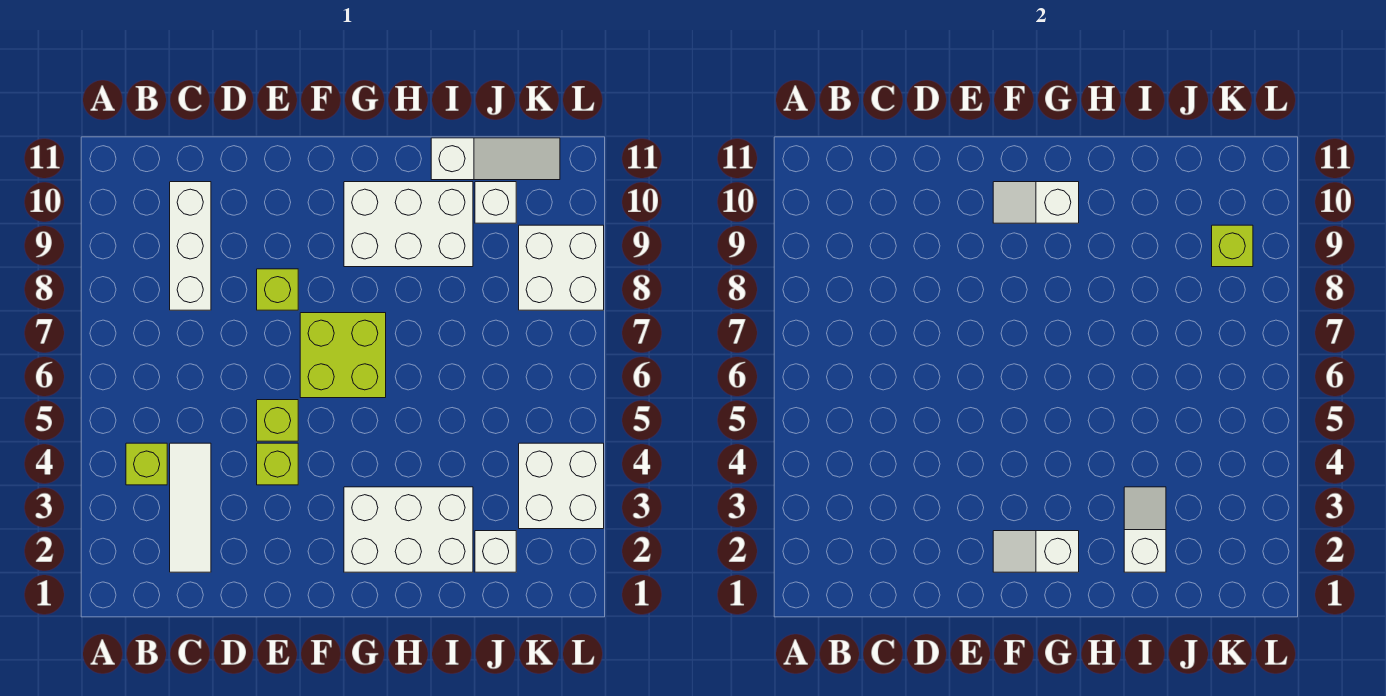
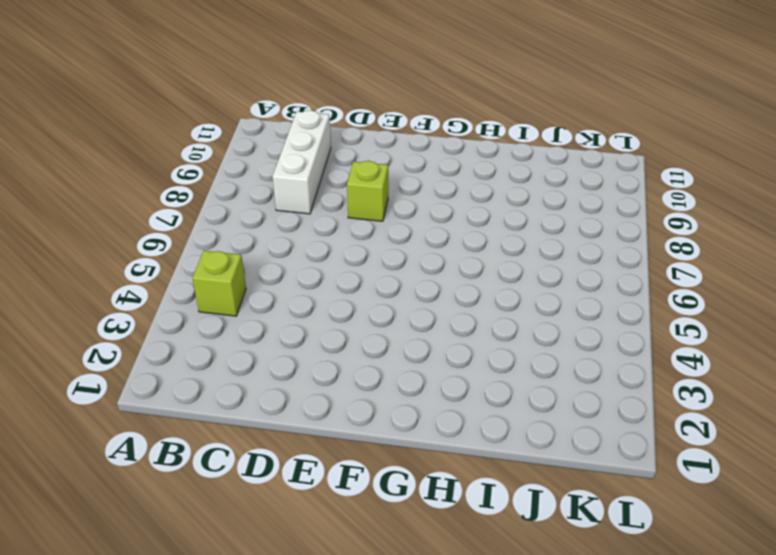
none -> white tile C2:C4 level 1
none -> lime brick E4 level 1
none -> lime brick E5 level 1

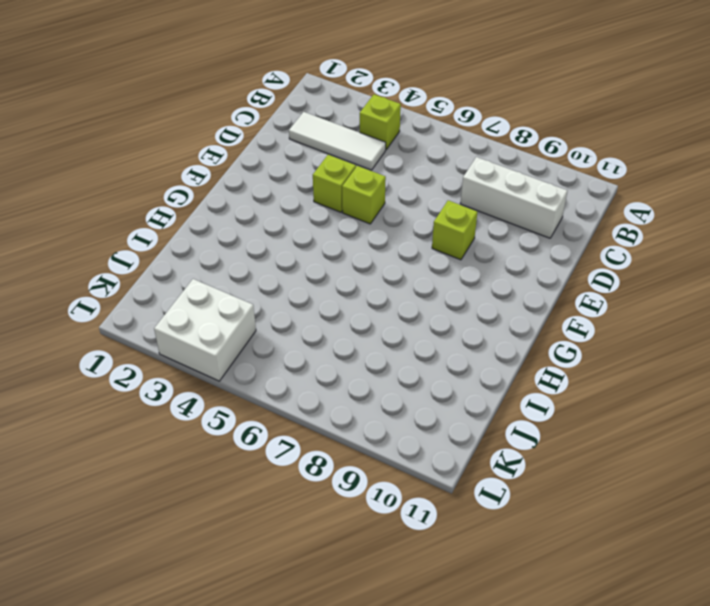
none -> lime brick F6:G7 level 1
none -> white brick G2:I3 level 1
none -> white brick G9:I10 level 1

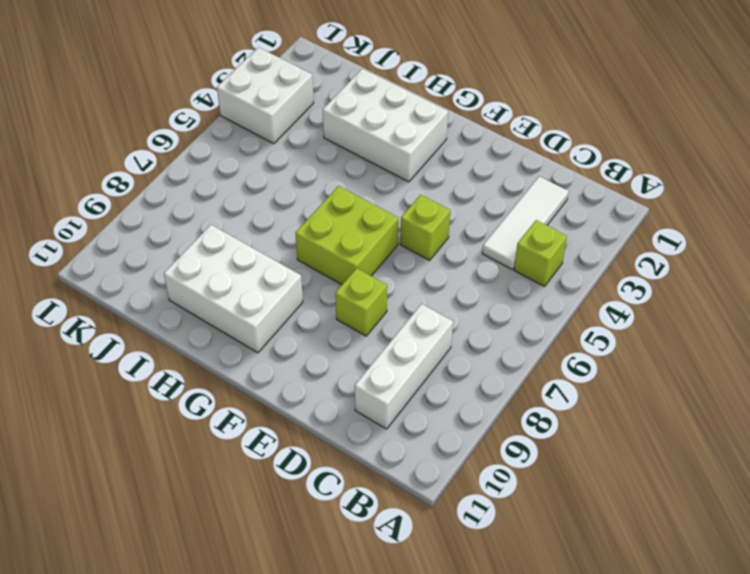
none -> lime brick E4 level 1
none -> white slope I11:K11 level 1 top I
none -> white brick J2 level 1

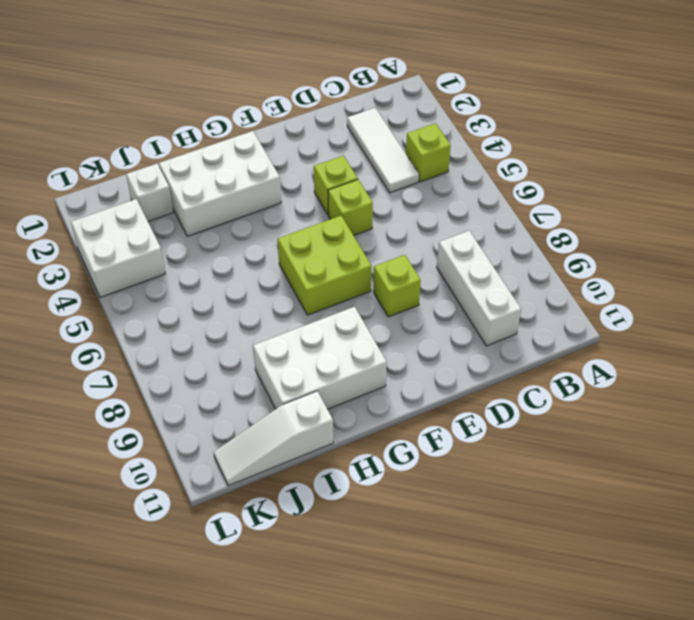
none -> white brick J10 level 1
none -> white brick K8:L9 level 1
none -> white slope F2:G2 level 2 top G

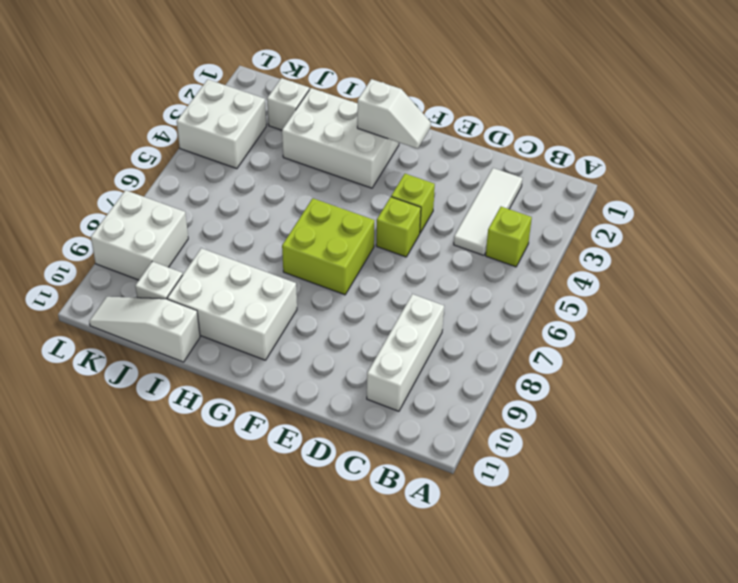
none -> lime brick E8 level 1
none -> white slope F10:G10 level 2 top G
none -> white slope I2:I3 level 2 top 2

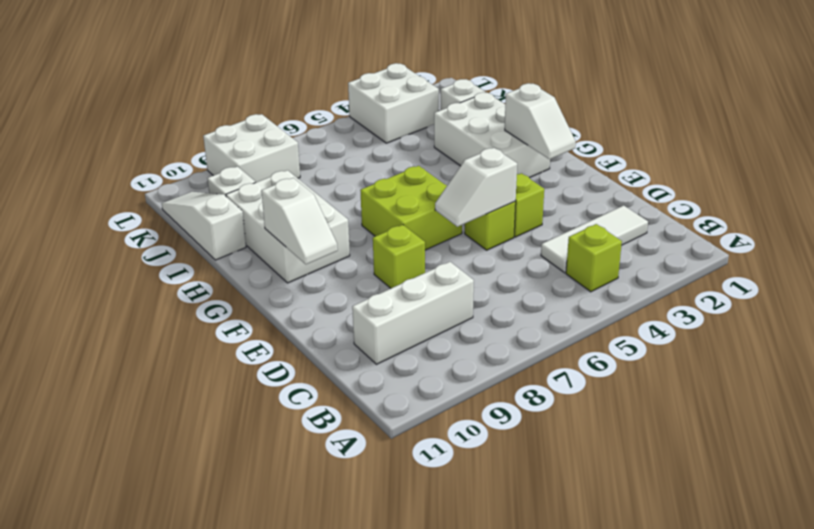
white slope E5:E6 level 2 top 5 -> white slope I2:I3 level 2 top 2
none -> lime brick K9 level 2

